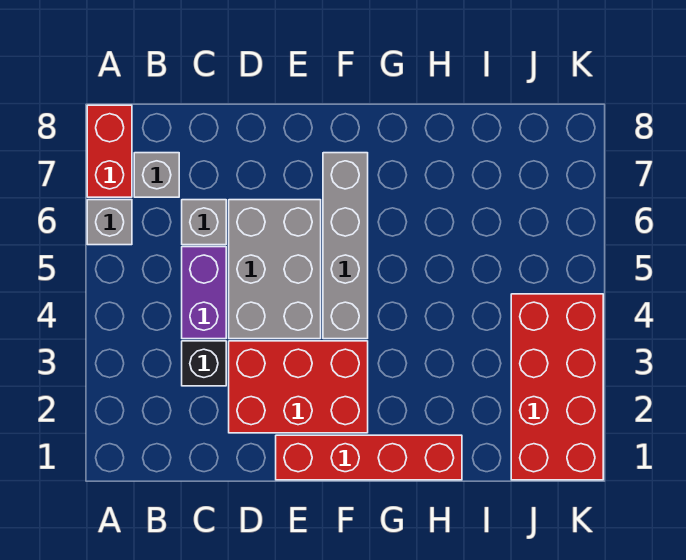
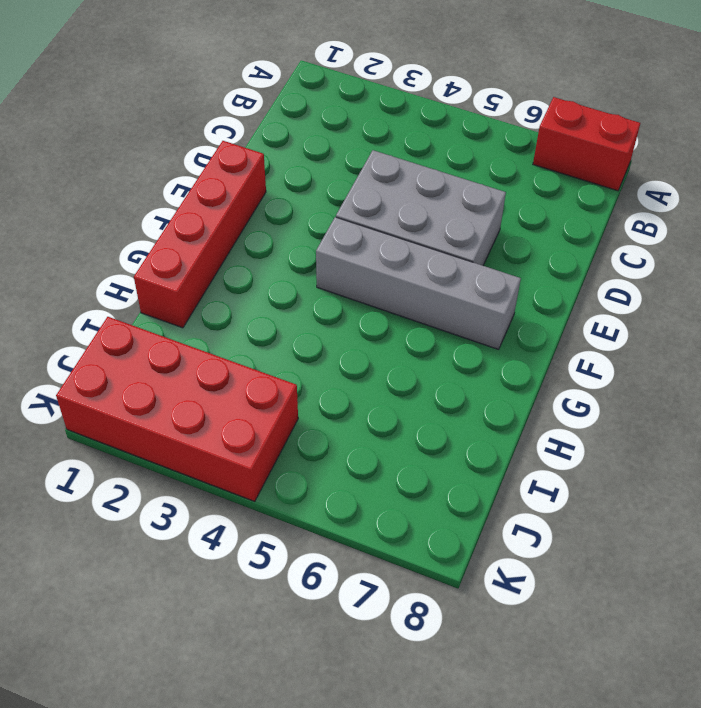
none -> grey brick A6 level 1
none -> grey brick B7 level 1

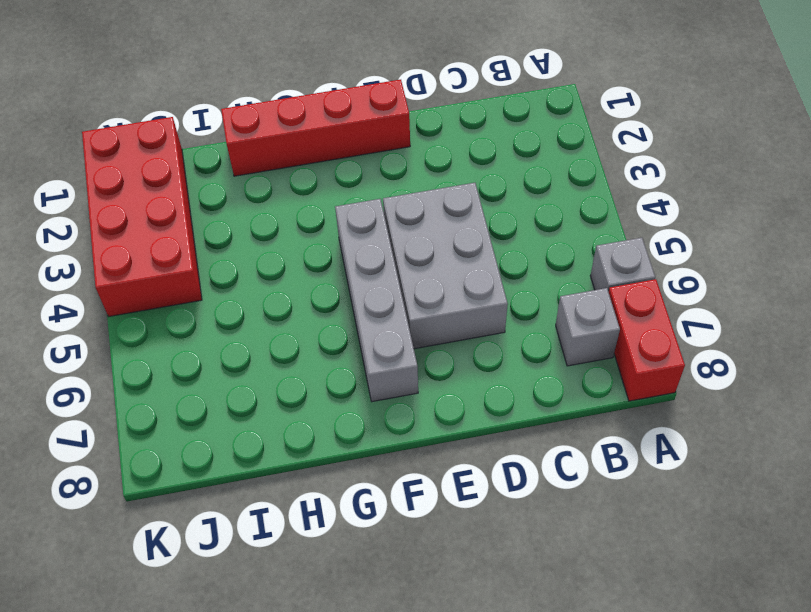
none -> black brick C3 level 1
none -> purple brick C4:C5 level 1

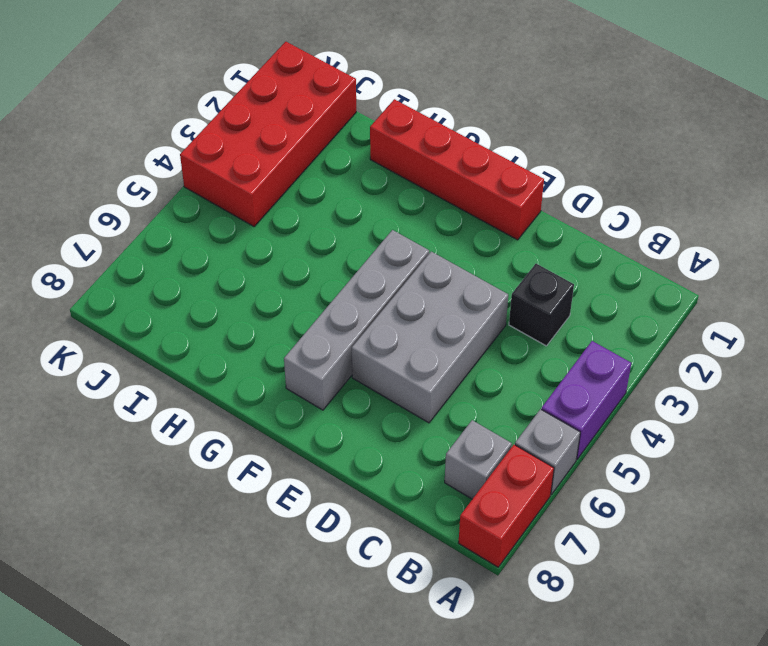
purple brick A4:A5 level 1 -> purple brick C4:C5 level 1
none -> grey brick C6 level 1
none -> red brick D2:F3 level 1

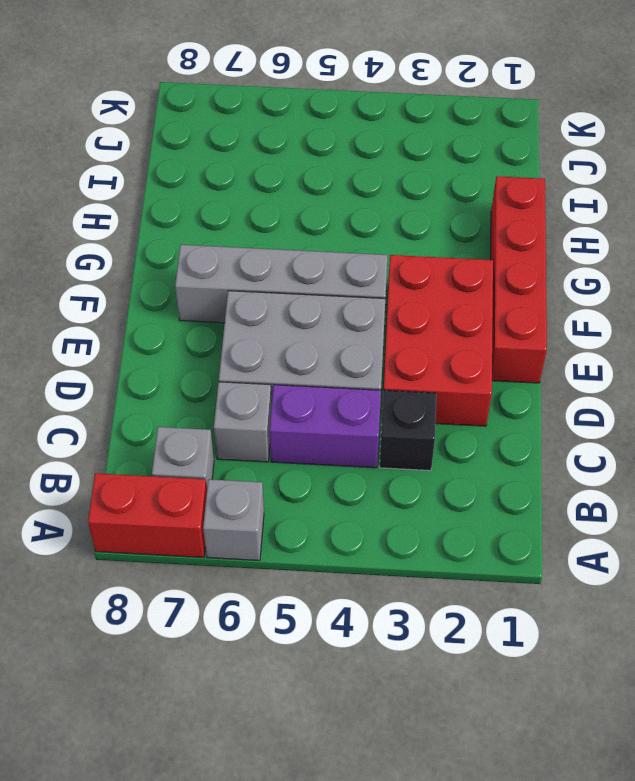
none -> red brick J1:K4 level 1

